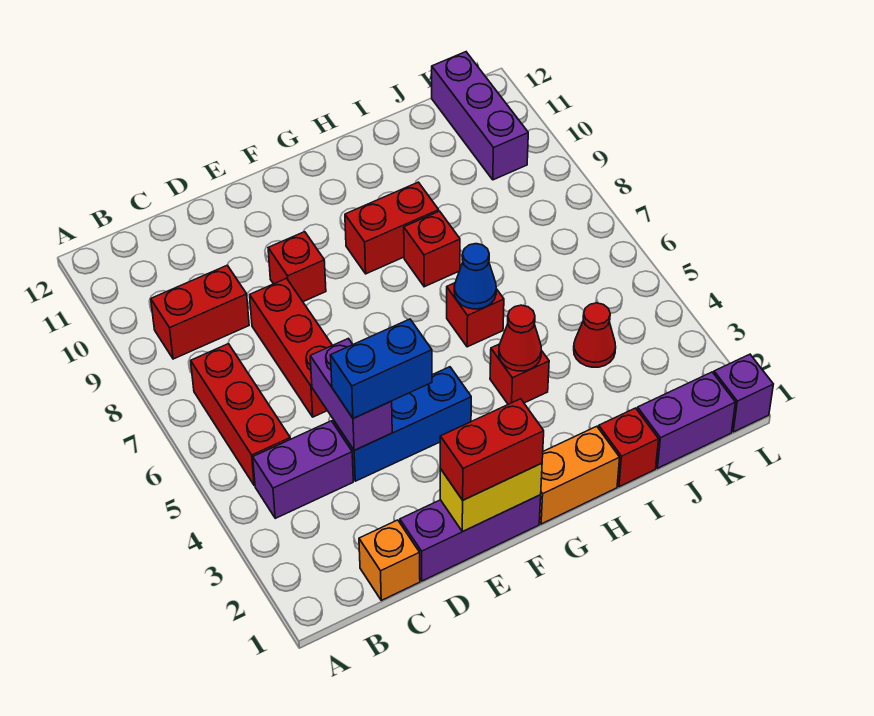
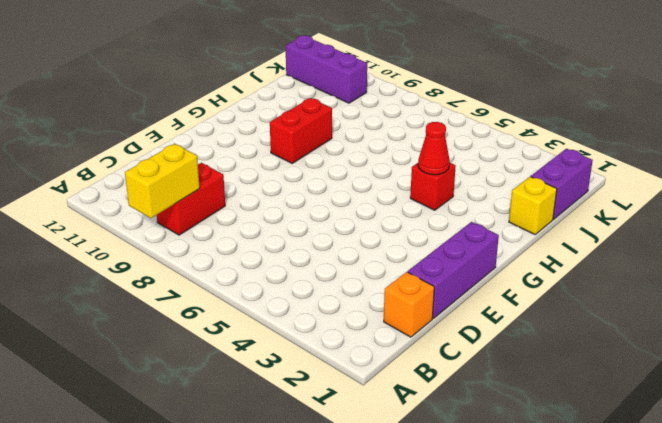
yellow brick A9:B9 level 2 -> yellow brick E1:F1 level 2
yellow brick I1 level 1 -> red brick I1 level 1
none -> purple brick B4:C4 level 1
none -> red brick B5:B7 level 1
none -> blue brick D4:F4 level 1

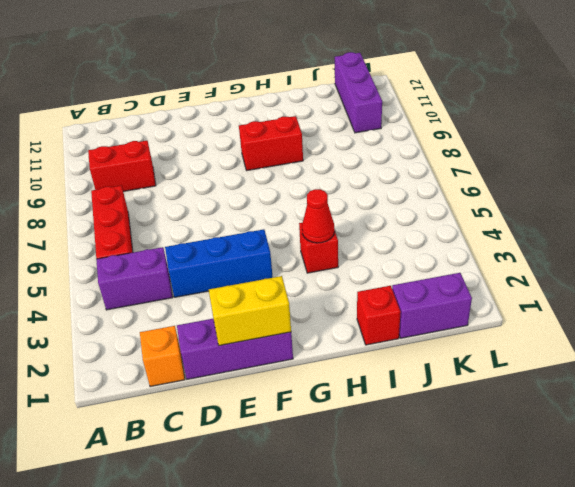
none -> red brick D6:D8 level 1
none -> red brick E9 level 1
none -> orange brick G1:H1 level 1

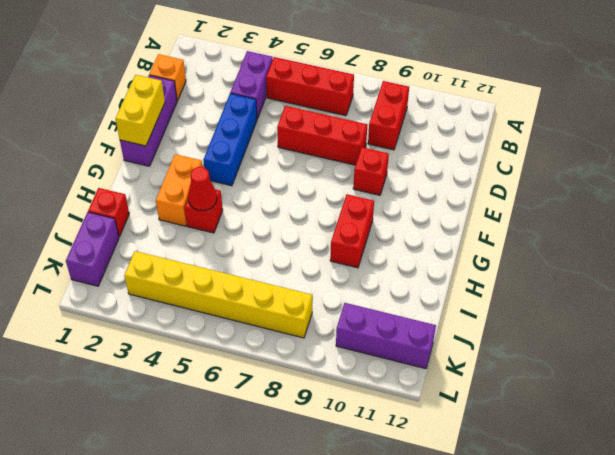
orange brick G3:H3 level 1 -> orange brick G1:H1 level 1
yellow brick K3:K8 level 1 -> none
none -> red brick H6 level 1
none -> red brick H8 level 1
none -> red cone J4 level 1

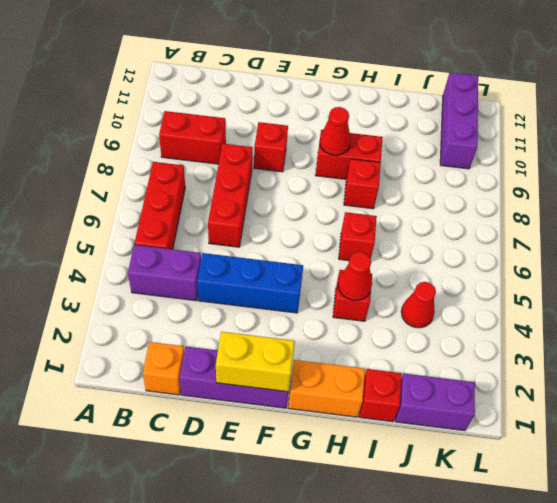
red cone G9 level 2 -> none
none -> purple brick L1 level 1
none -> purple brick D4:D5 level 2
none -> blue cone H6 level 2

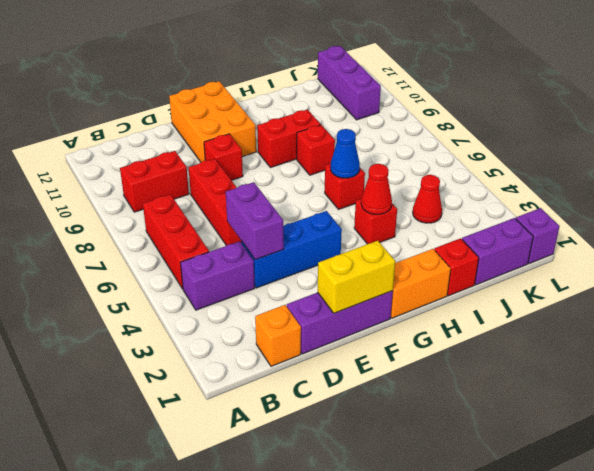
orange brick E10:F12 level 1 -> none
none -> blue brick D4:E4 level 3
none -> red brick E1:F1 level 3

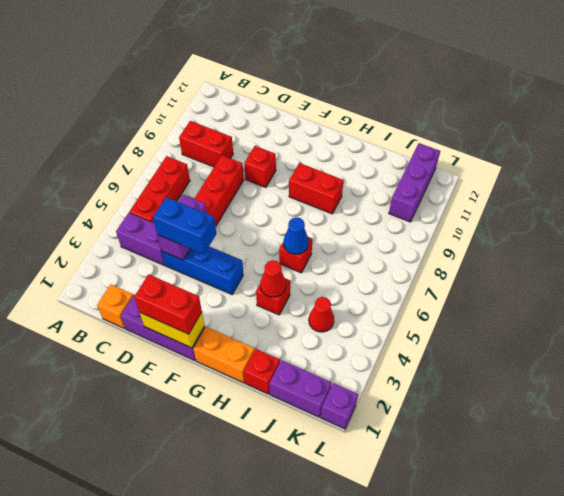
none -> red brick H8 level 1

